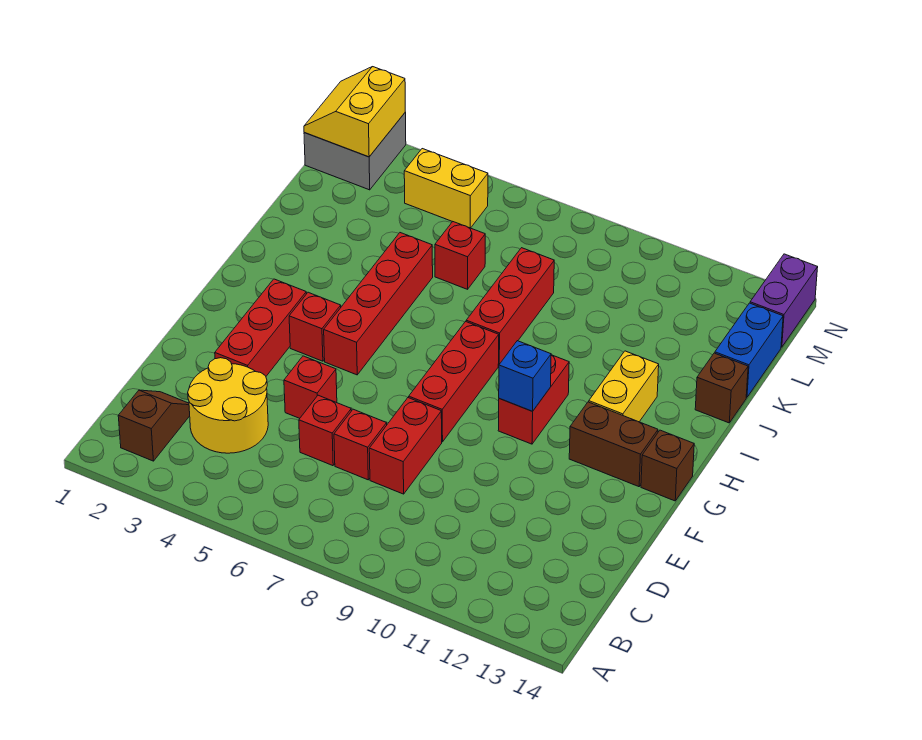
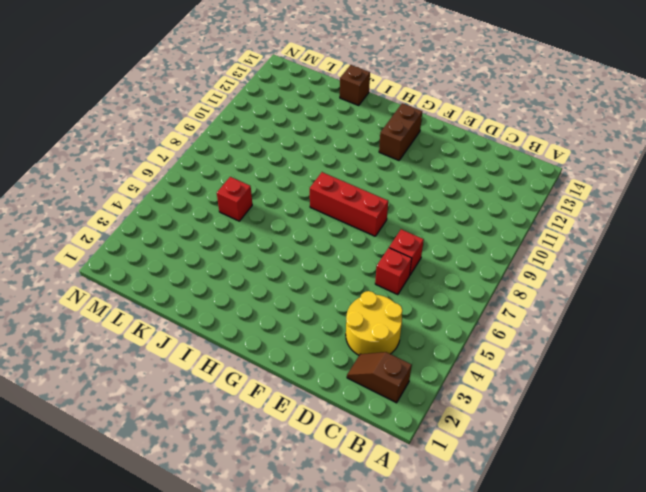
none -> red brick D8:E8 level 1
none -> red brick E3:G3 level 1
none -> red brick E5 level 1

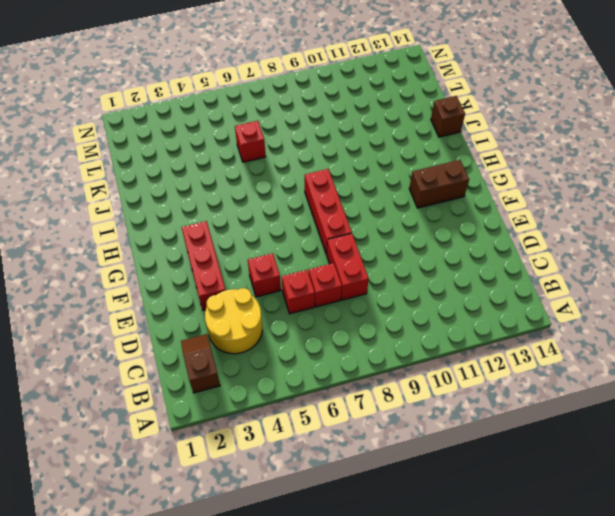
none -> red brick G4 level 1
none -> red brick G5:J5 level 1
none -> red brick G10:H10 level 1

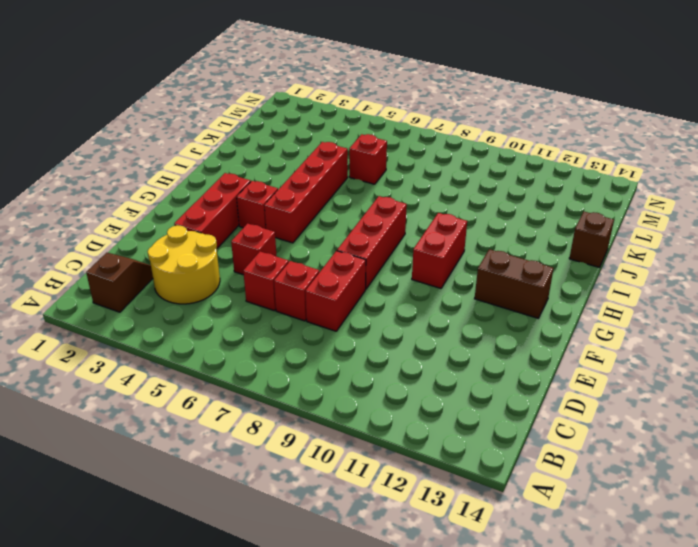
none -> brown brick G14 level 1
none -> yellow brick H12:I12 level 1
none -> red brick I8:K8 level 1

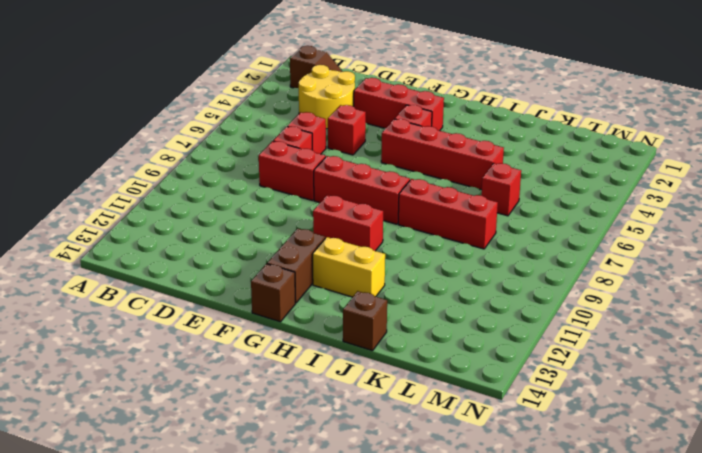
none -> blue brick K14:L14 level 1
none -> grey brick M1:N2 level 1
none -> yellow brick M4:M5 level 1

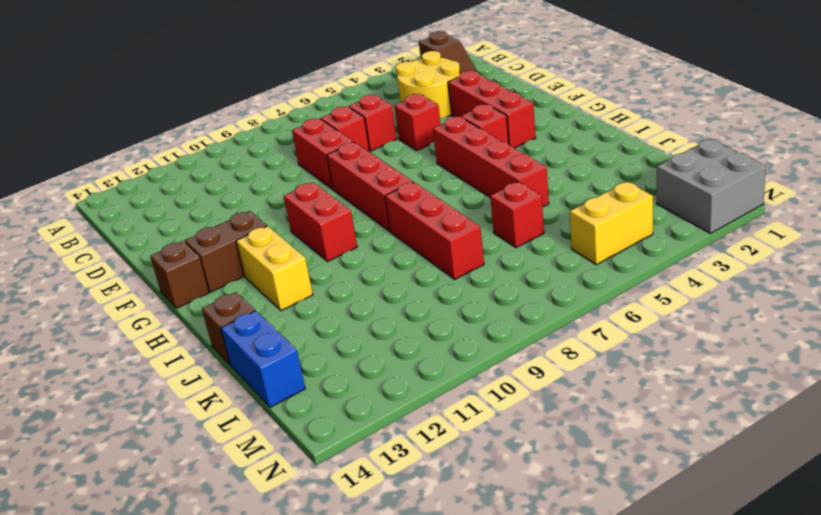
none -> purple brick M14:N14 level 1
none -> blue brick G10 level 2
none -> yellow slope M1:N2 level 2 top 2

